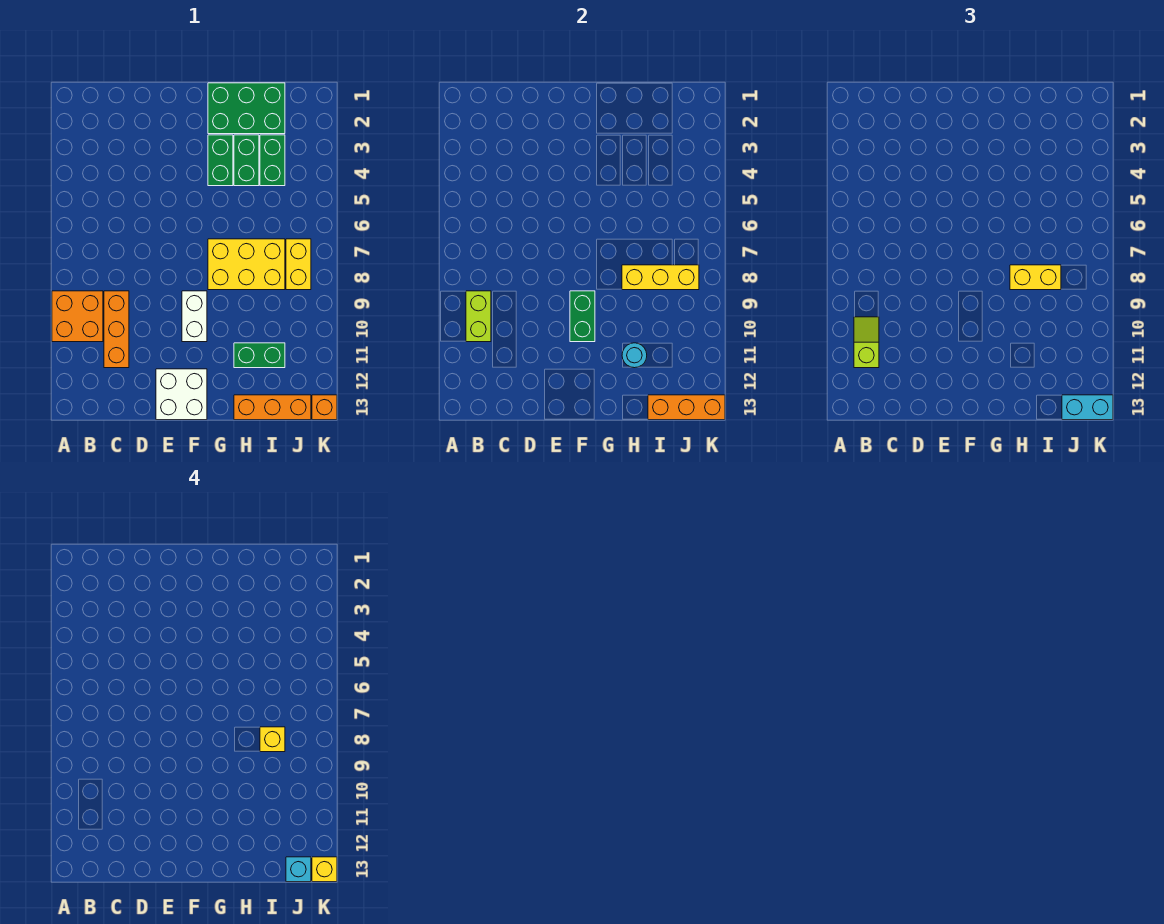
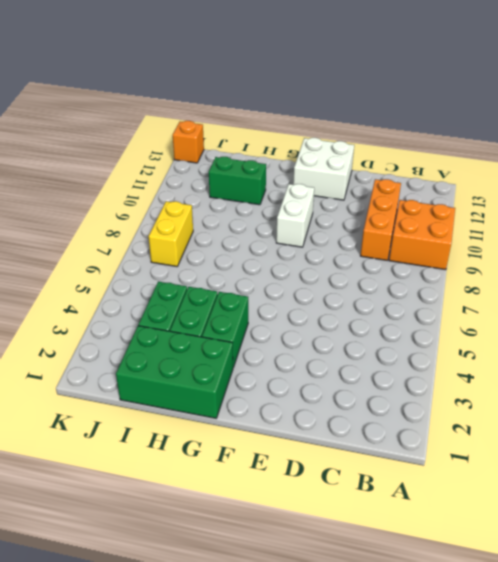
none -> yellow brick G7:I8 level 1
none -> orange brick H13:J13 level 1
none -> lime brick B9:B10 level 2

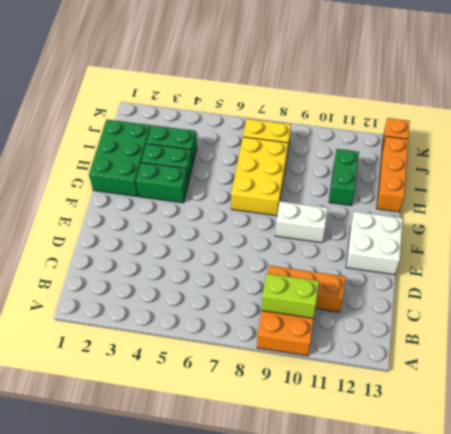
none -> green brick F9:F10 level 2
none -> yellow brick H8:J8 level 2
none -> cyan round brick H11 level 2

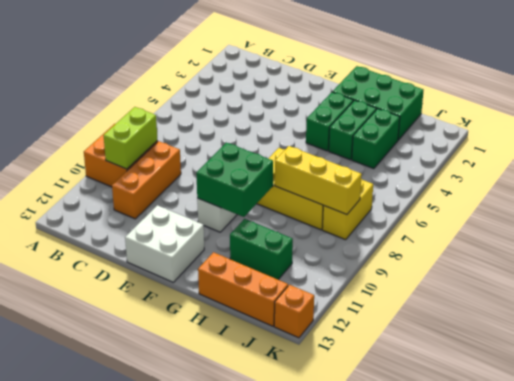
green brick F9:G10 level 2 -> green brick F9:F10 level 2
none -> cyan round brick H11 level 2
none -> orange brick I13:K13 level 2
none -> lime slope B10:B11 level 3 top 11

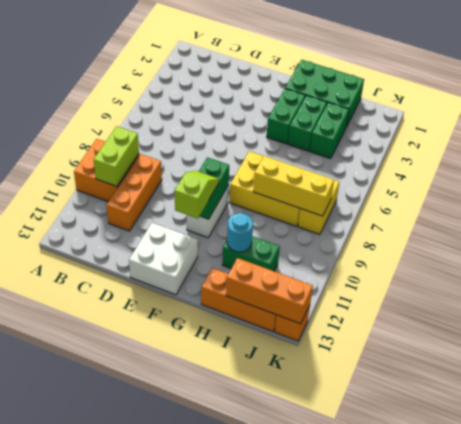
lime slope F10:F11 level 3 top 11 -> lime slope B10:B11 level 3 top 11
none -> yellow brick H8:I8 level 3
none -> cyan brick J13:K13 level 3
none -> yellow brick I8 level 4

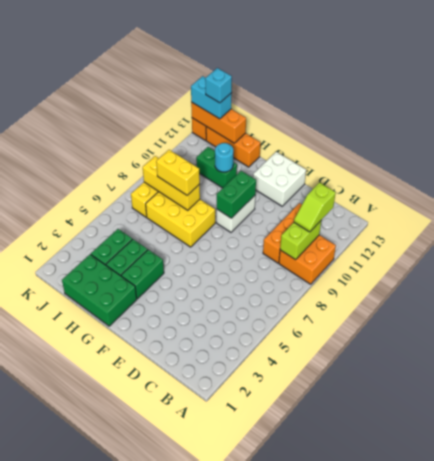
none -> yellow brick I8 level 4
none -> yellow brick K13 level 4

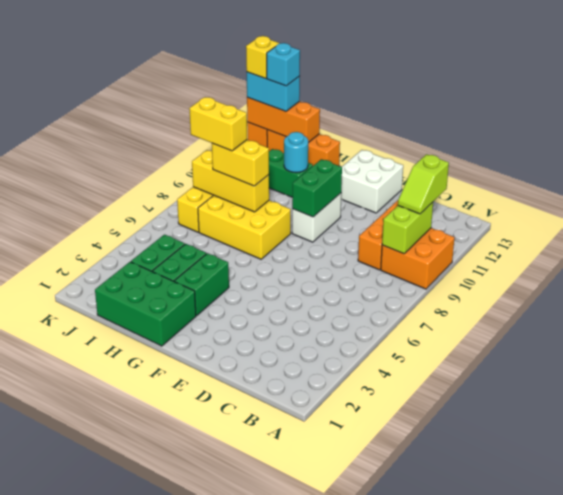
yellow brick I8:J8 level 4 -> yellow brick I8 level 4

